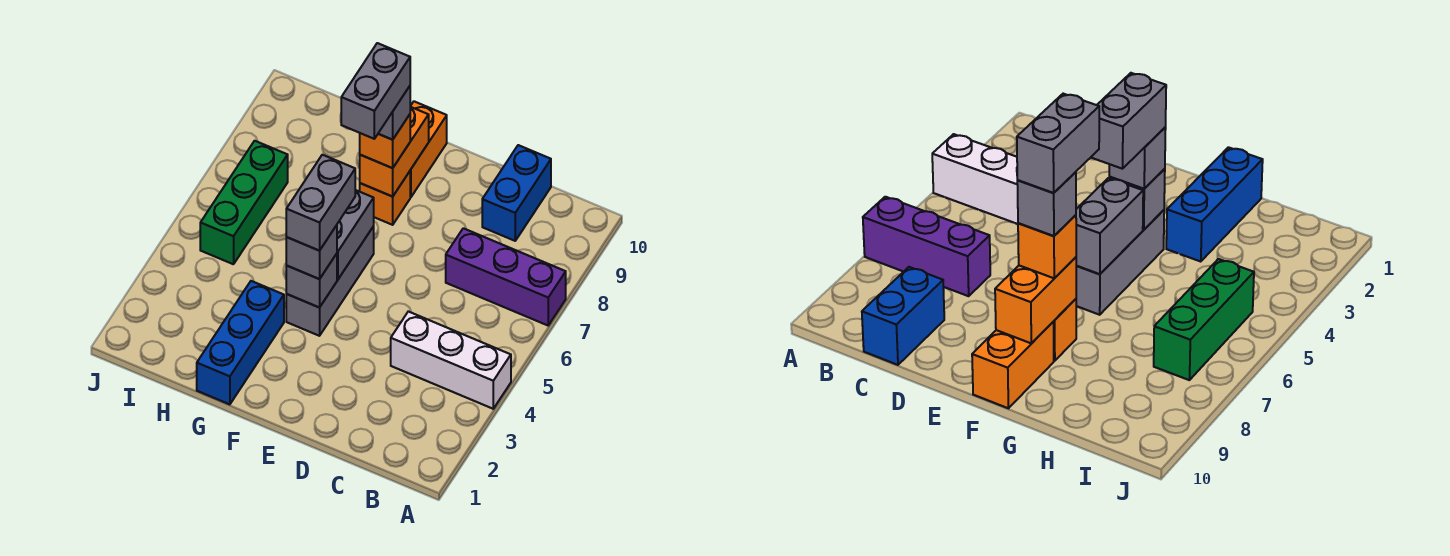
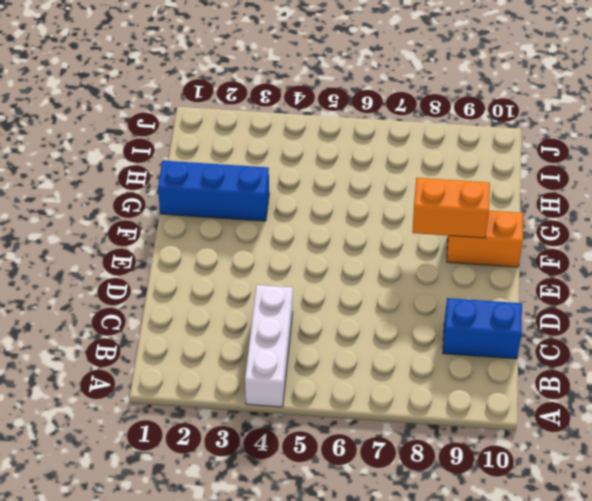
none -> purple brick A7:C7 level 1
none -> grey brick F4:F6 level 1
none -> orange brick F8 level 1

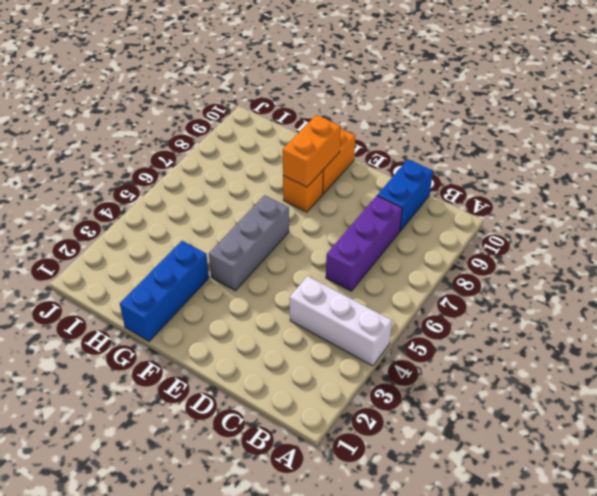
purple brick C6:C8 level 1 -> purple brick A7:C7 level 1
none -> green brick I5:I7 level 1
none -> grey brick F4 level 2
none -> grey brick F5:F6 level 2

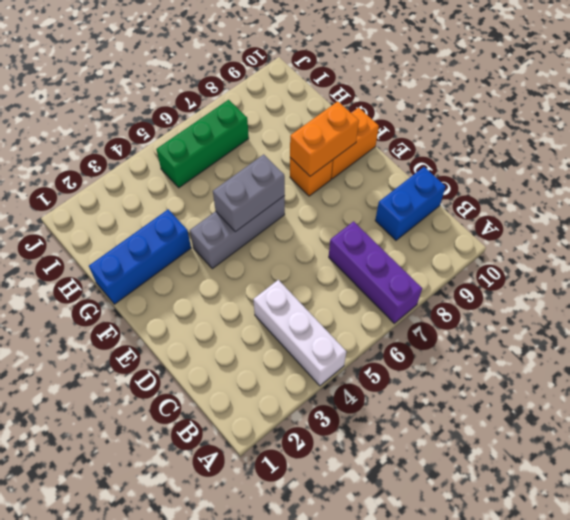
none -> grey brick F4 level 2
none -> grey brick F4 level 3
none -> orange brick F8 level 3

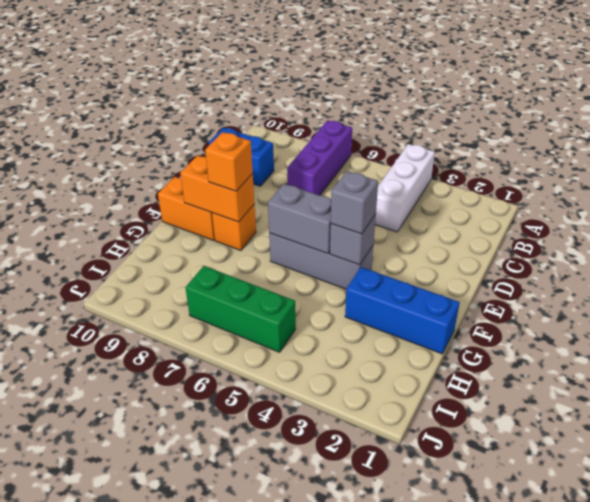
none -> grey brick F4:F5 level 4
none -> grey brick F8 level 4
none -> grey brick F7:F8 level 5

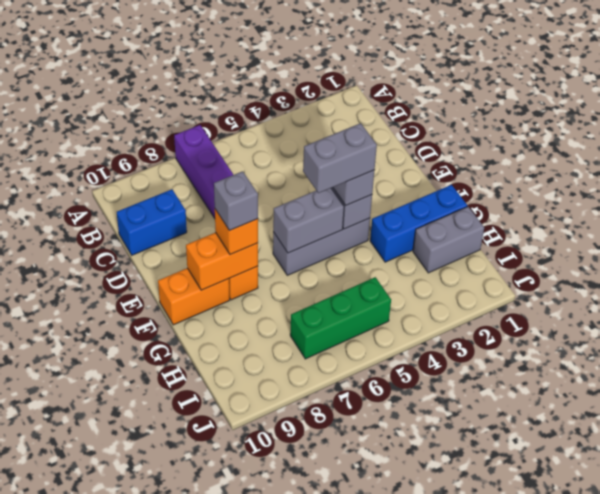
grey brick H1:H2 level 1 -> grey brick F7:F8 level 5
none -> white brick A4:C4 level 1

